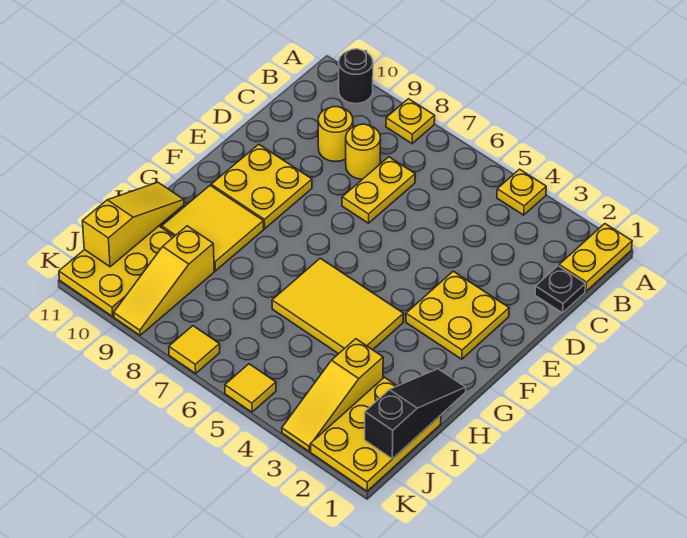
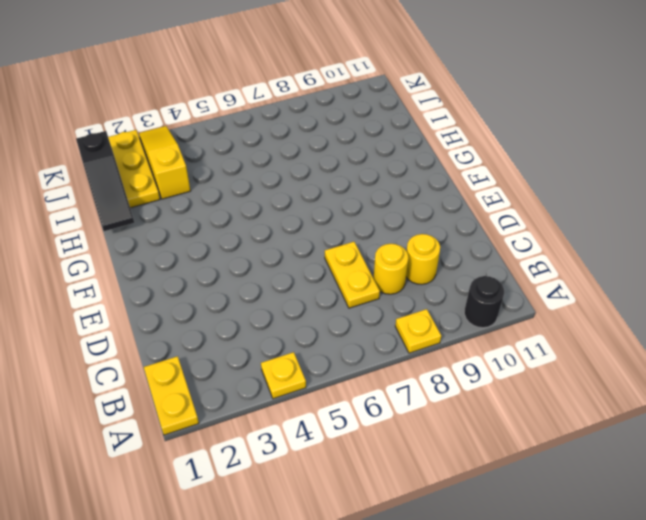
none -> black plate C1 level 1
none -> yellow plate E2:F3 level 1
none -> yellow plate E9:F10 level 1

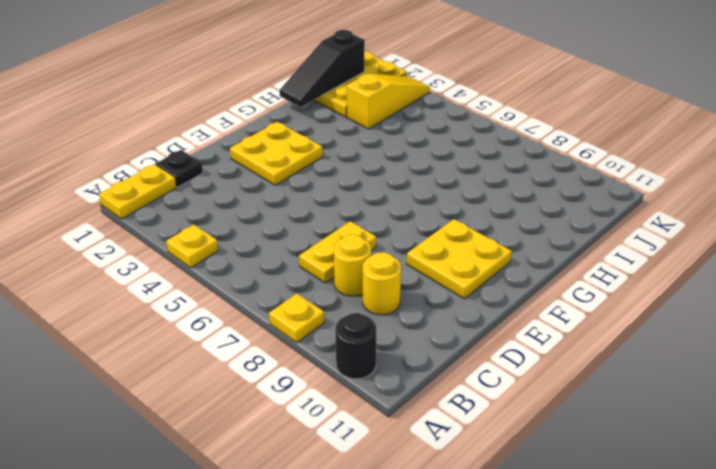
none -> yellow tile G4:H6 level 1
none -> yellow tile G9:H10 level 1
none -> yellow slope I9:K9 level 1 top I

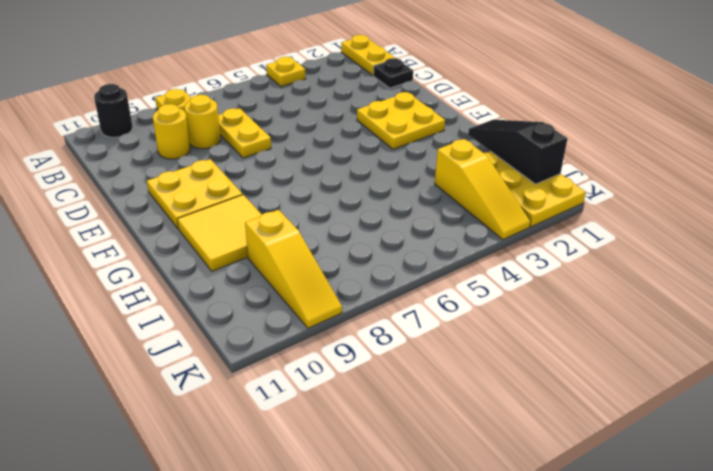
none -> yellow tile G4:H6 level 1
none -> yellow plate I10:K11 level 1
none -> yellow tile K5 level 1

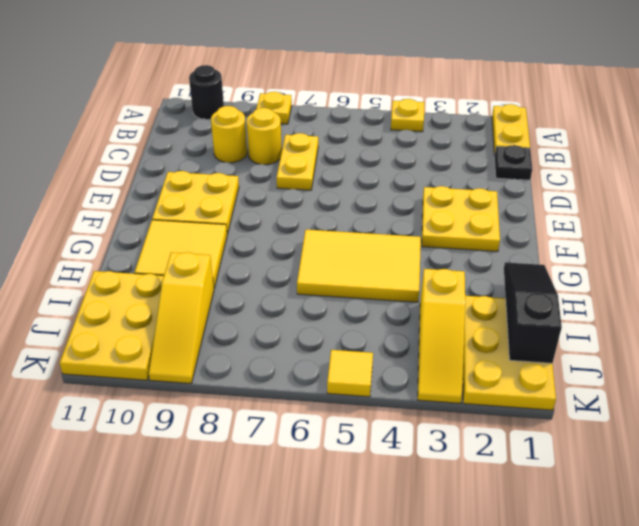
none -> yellow tile K7 level 1
none -> yellow slope H11:J11 level 2 top J

